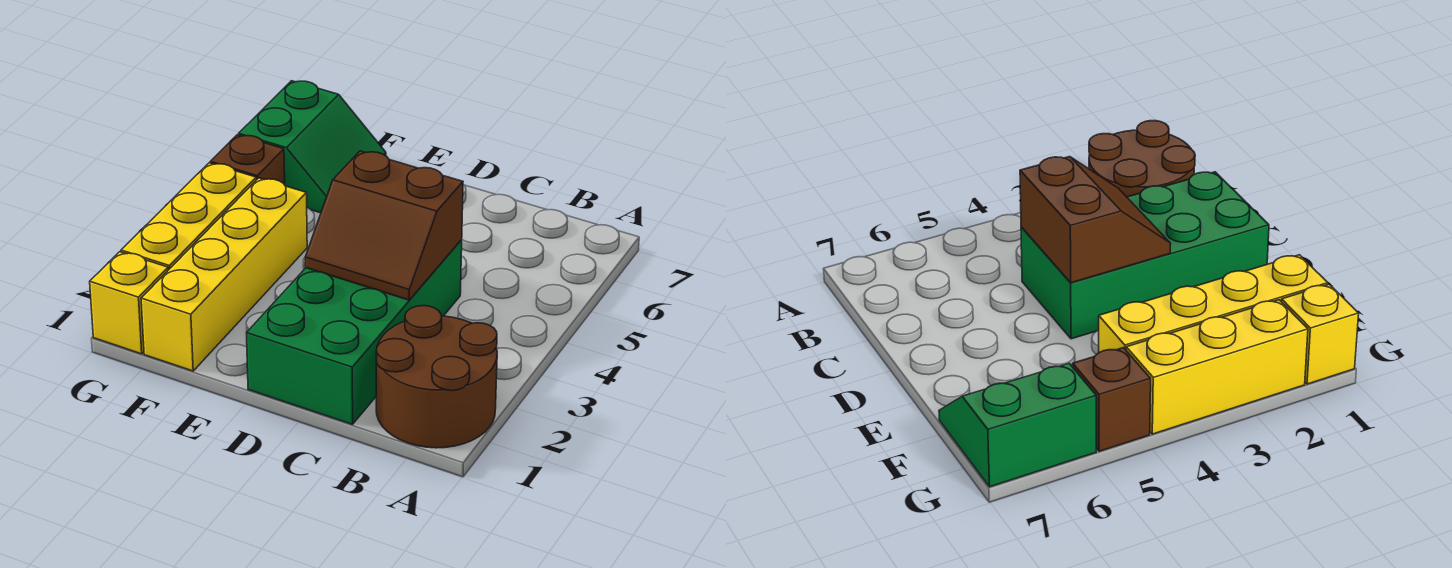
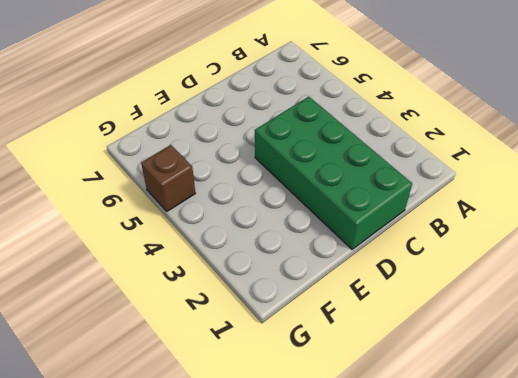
none -> brown round brick A1:B2 level 1
none -> yellow brick F1:F4 level 1

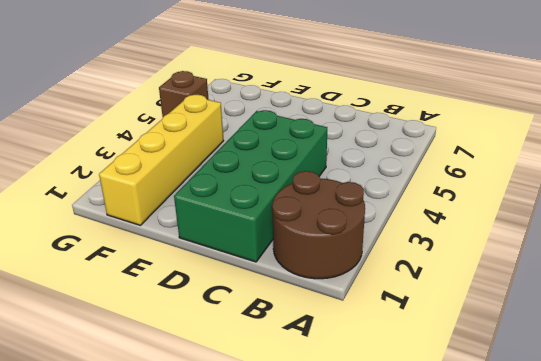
none -> green slope F6:G7 level 1 top G
none -> yellow brick G1 level 1

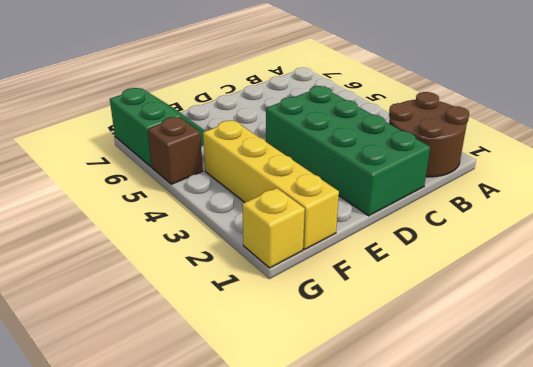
none -> yellow brick G2:G4 level 1
none -> brown slope C3:D4 level 2 top 4

